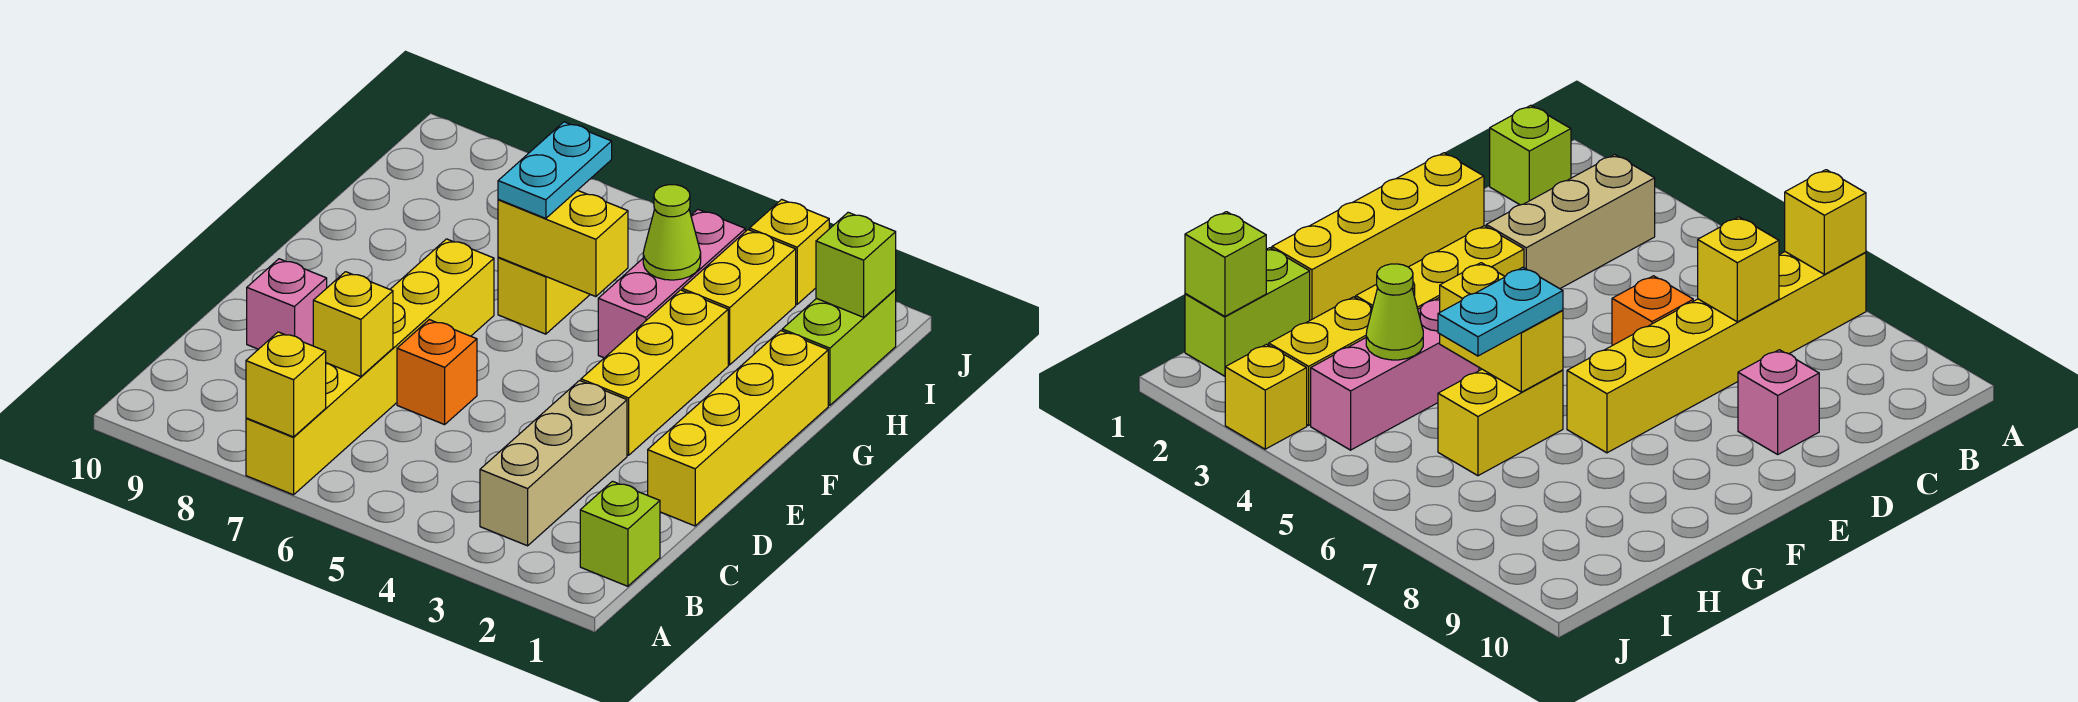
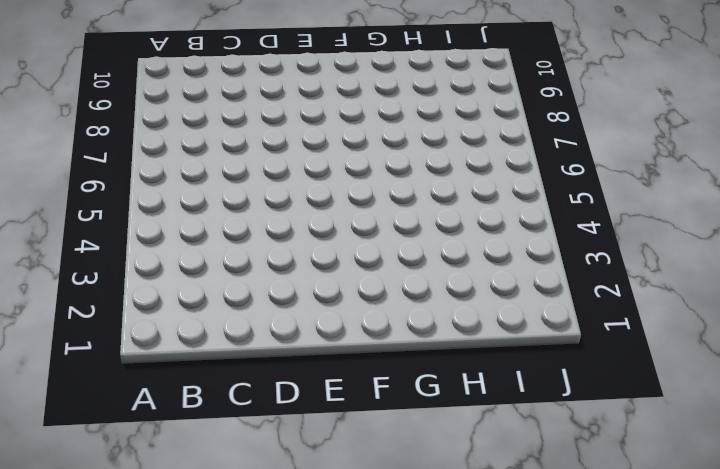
none -> yellow brick A7:F7 level 1
none -> lime brick B1 level 1
none -> tan brick B3:D3 level 1

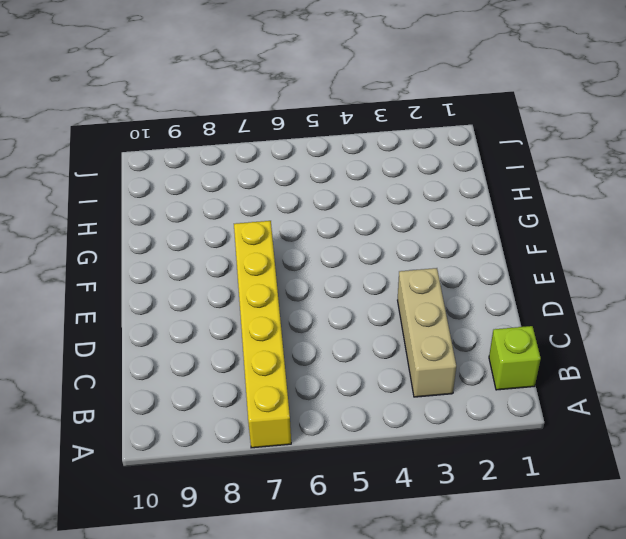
none -> yellow brick D1:G1 level 1
none -> orange brick D6 level 1
none -> pink brick D9 level 1

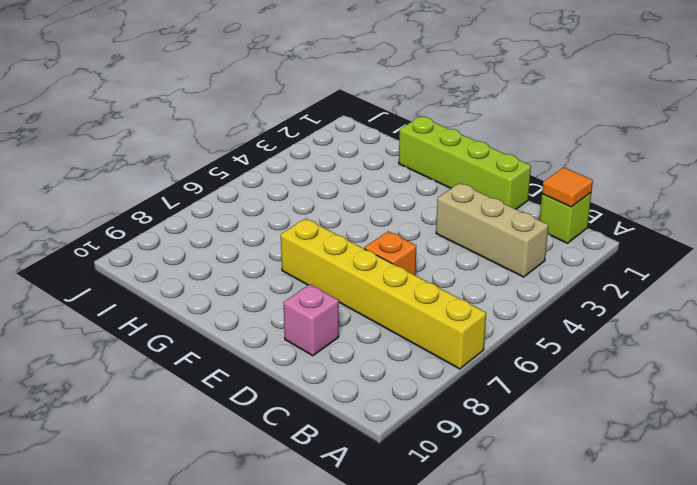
orange tile B1 level 2 -> none
lime brick D1:G1 level 1 -> yellow brick D1:G1 level 1
none -> yellow brick E3:G3 level 1
none -> pink brick G4:I4 level 1
none -> yellow brick G6:H6 level 1

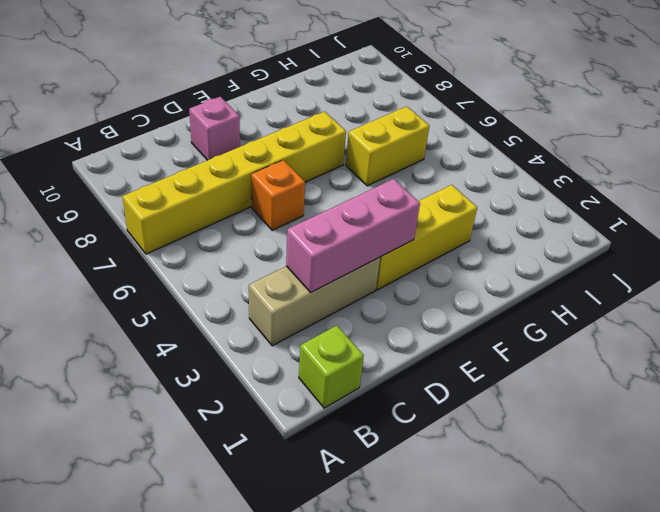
pink brick C3:E3 level 2 -> pink brick G4:I4 level 1
none -> yellow brick D1:G1 level 1
none -> lime brick H1:I1 level 1
none -> yellow brick H3:I3 level 1

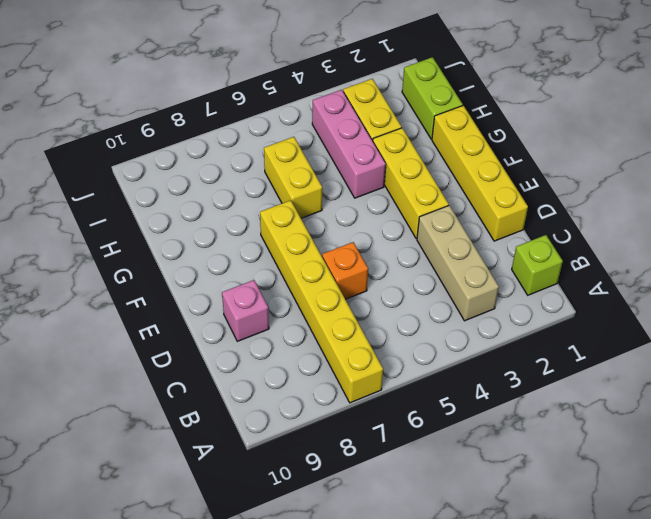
none -> yellow brick J3 level 1
none -> yellow brick A7 level 2
none -> yellow brick C7 level 2

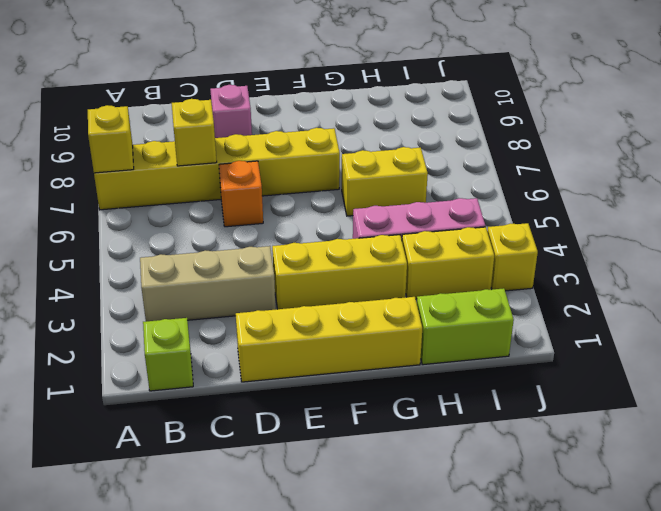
none -> yellow brick G5:G6 level 2
none -> lime cone H4 level 2
none -> lime brick I1 level 2

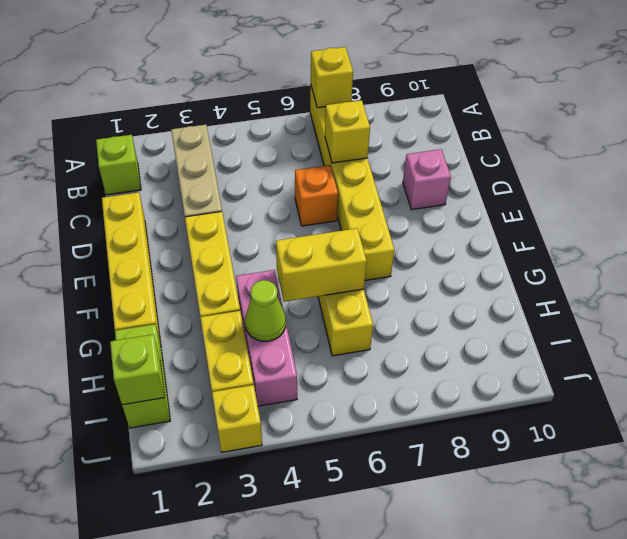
none -> cyan plate G6:H6 level 3

